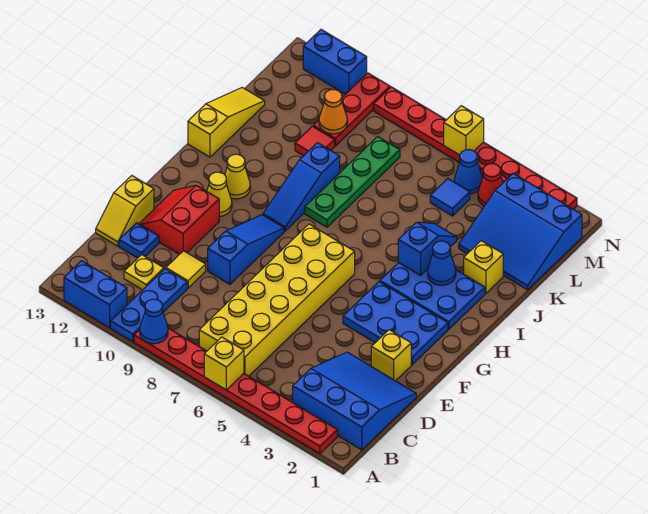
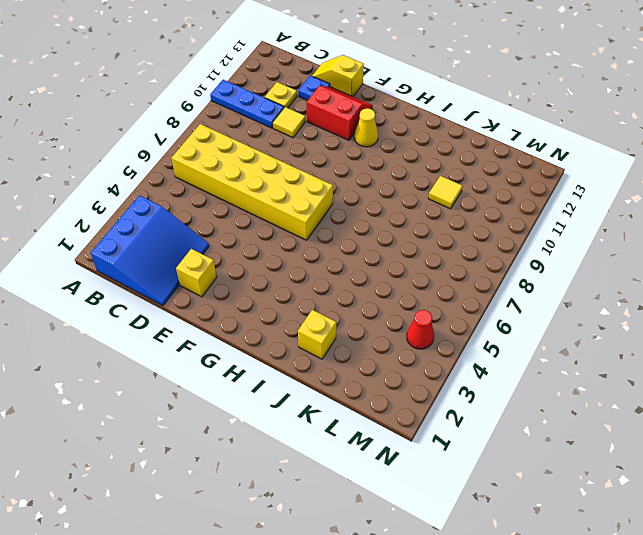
yellow tile K10 level 1 -> red tile K10 level 1
none -> red plate A2:A9 level 1
none -> blue brick A11:A12 level 1
none -> blue slope E9:G9 level 1 top E
none -> blue plate F2:G4 level 1

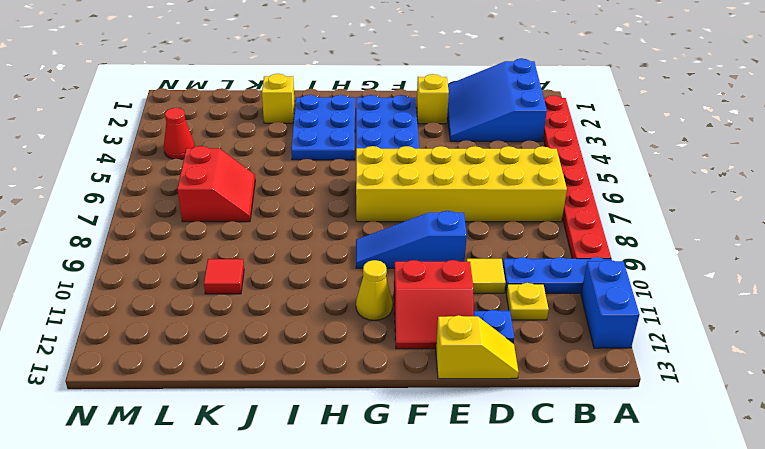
red slope K6:L7 level 1 top L -> none
none -> blue slope H9:J9 level 1 top J
none -> yellow cone H11 level 1
none -> green plate I8:L8 level 1
none -> yellow slope I13:K13 level 1 top I

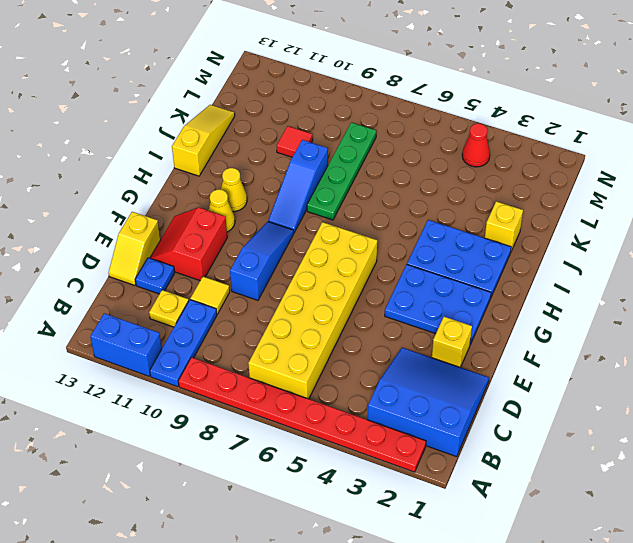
none -> blue slope K1:M3 level 1 top M
none -> blue tile L5 level 1
none -> red plate L10:N10 level 1
none -> blue cone M5 level 1

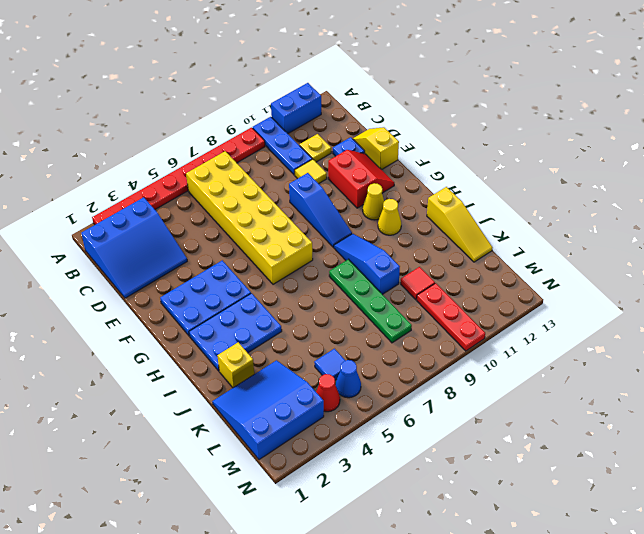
none -> yellow brick E2 level 1
none -> red plate N2:N9 level 1
none -> blue brick N11:N12 level 1
none -> yellow brick A6 level 2

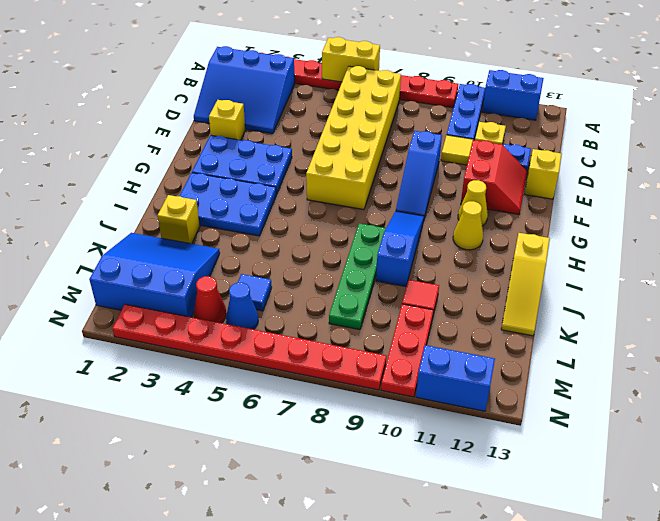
yellow brick A5:A6 level 2 -> yellow brick A6 level 2
none -> blue cone A9 level 2
none -> blue cone I3 level 2
none -> blue slope I4:J4 level 2 top I
none -> orange cone L10 level 2

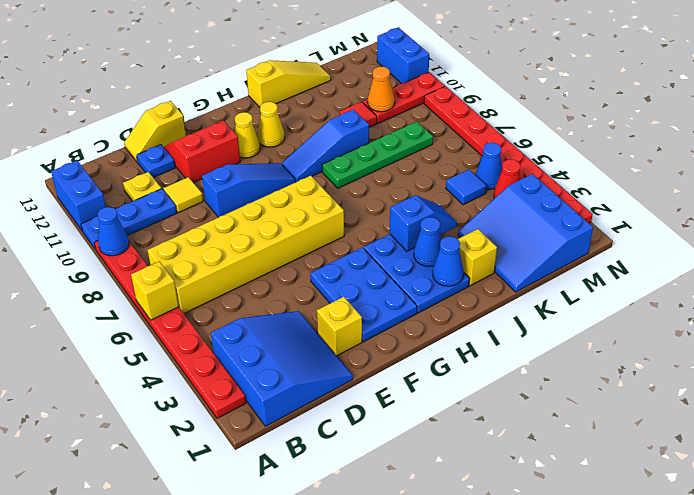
blue cone I2 level 2 -> none
none -> yellow brick N6 level 2

